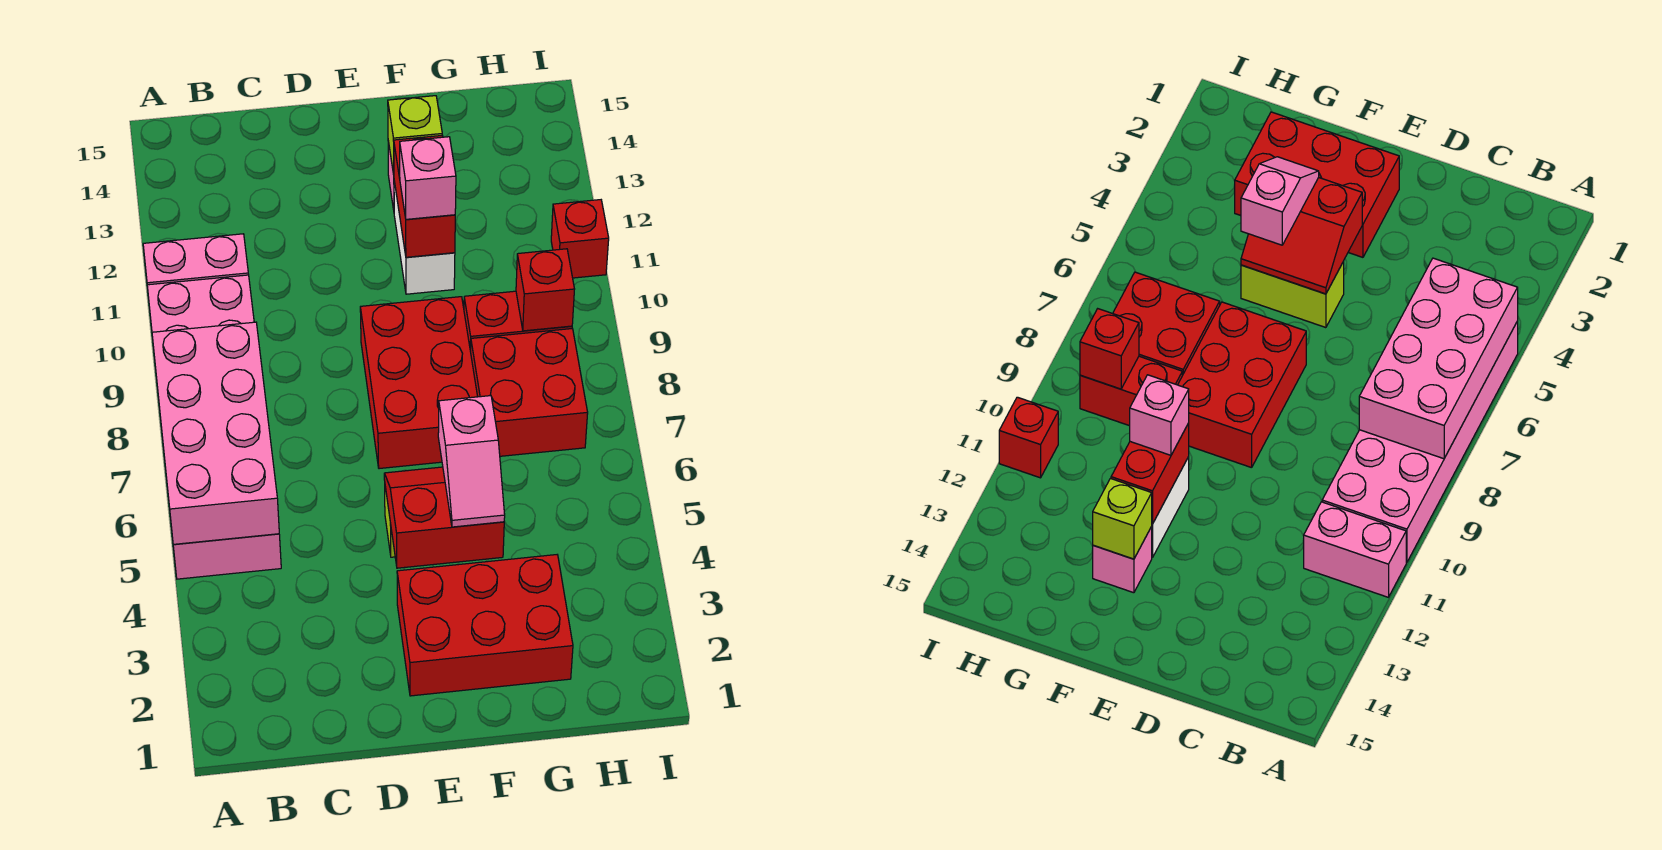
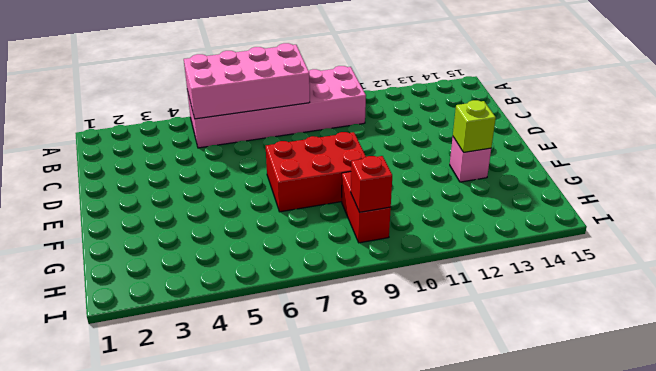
none -> pink brick A11:B11 level 1
none -> red brick E2:G3 level 1
none -> lime brick E5:F5 level 1

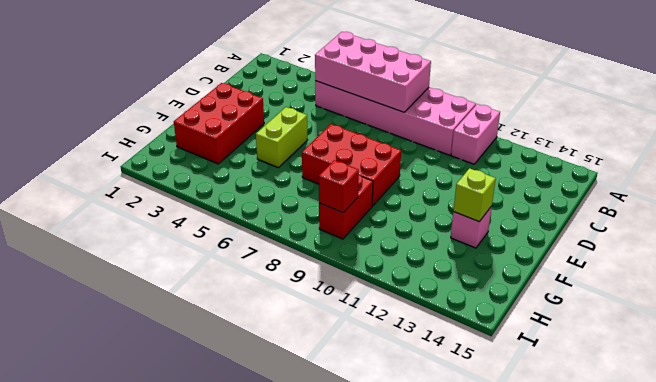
none -> white brick F11:F12 level 1
none -> red brick G7:H8 level 1
none -> red brick I11 level 1

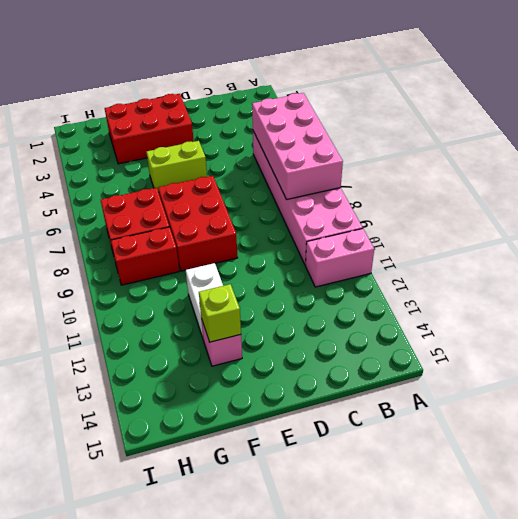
none -> red brick I11 level 1
none -> red slope E4:F5 level 2 top 4
none -> red brick F11:F12 level 2

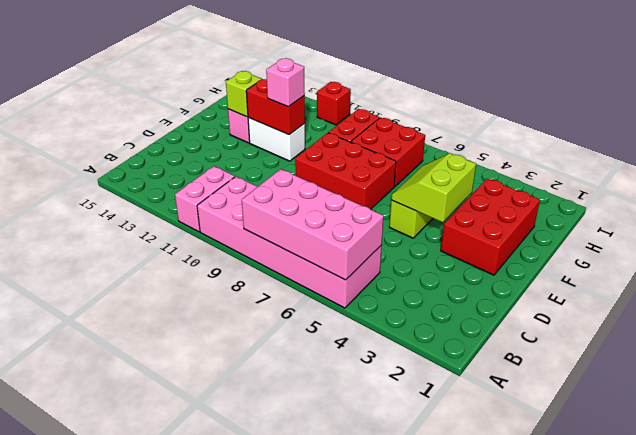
lime slope E4:F5 level 2 top 4 -> red slope E4:F5 level 2 top 4
none -> red brick H9 level 2
none -> pink slope F4:F5 level 3 top 5

